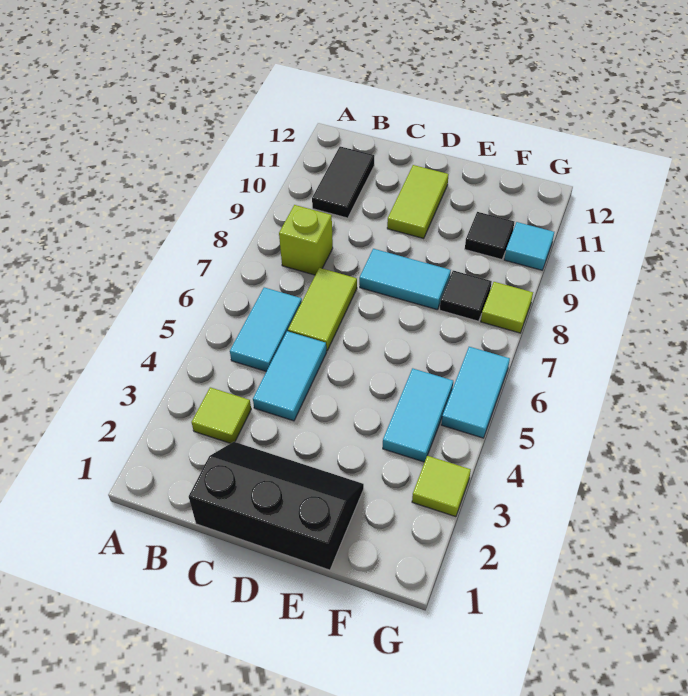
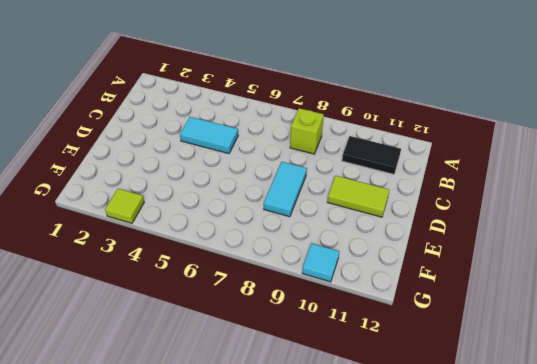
none -> lime tile B3 level 1
none -> cyan tile B5:B6 level 1
none -> black slope C1:E2 level 1 top 1

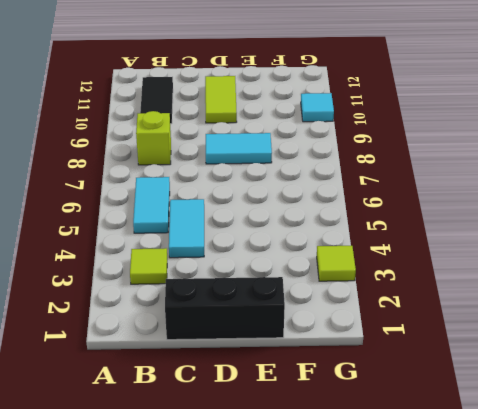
none -> lime tile C6:C7 level 1
none -> cyan tile F4:F5 level 1
none -> black tile F8 level 1

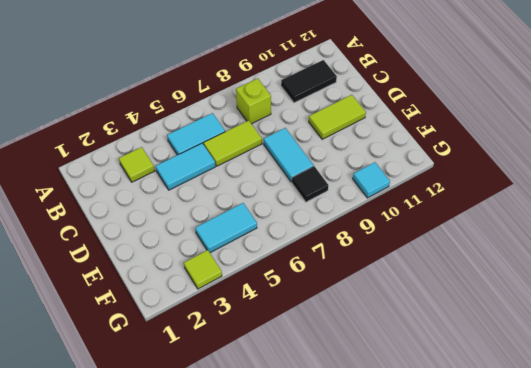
none -> black slope C1:E2 level 1 top 1
none -> black tile F10 level 1
none -> cyan tile G5:G6 level 1

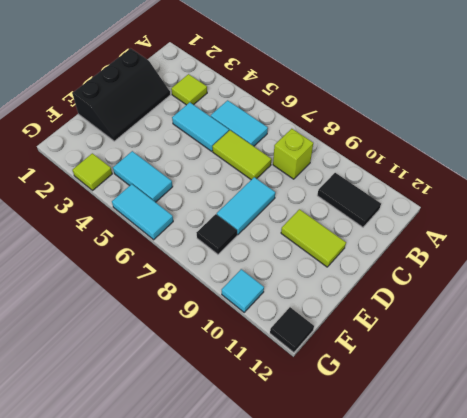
black tile G12 level 1 -> black tile F10 level 1
none -> lime tile G8 level 1

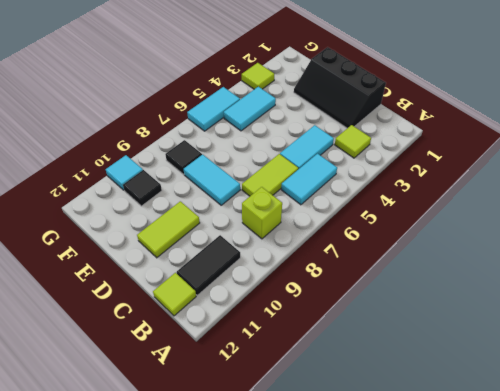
lime tile B12 level 1 -> lime tile G8 level 1

